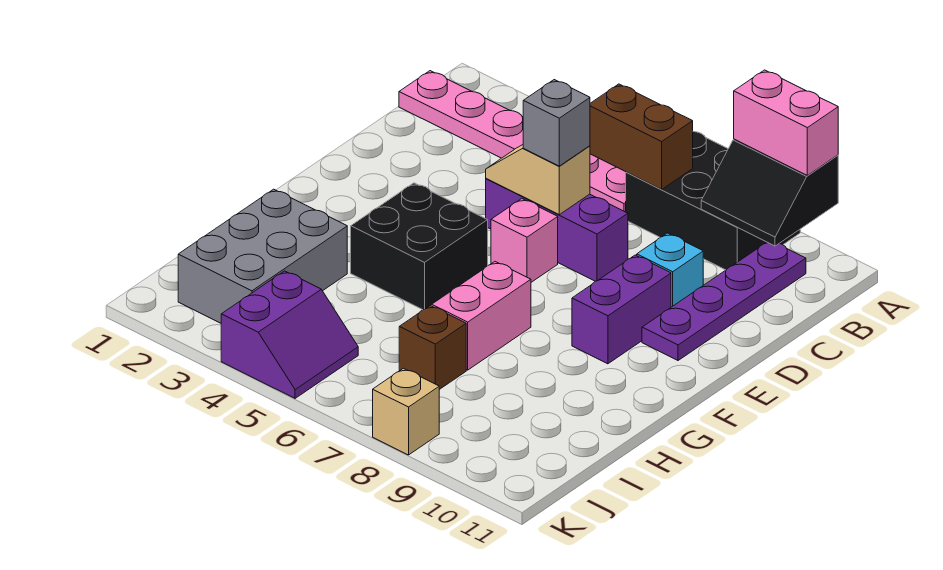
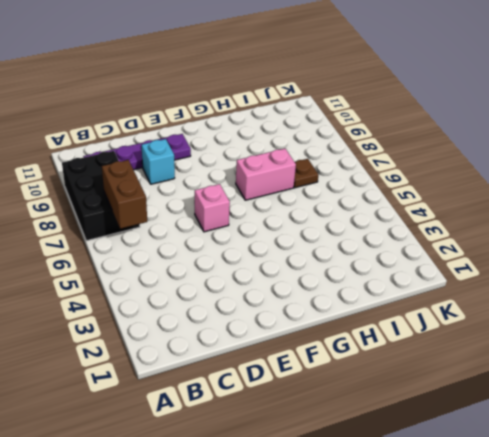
brown plate I7 level 1 -> brown brick I7 level 1
none -> pink plate B1:B6 level 1
none -> purple brick D5:D7 level 1
none -> purple brick E9:F9 level 1

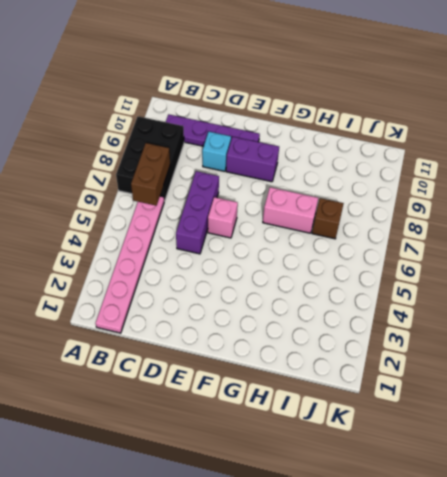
none -> black brick F4:G5 level 1
none -> grey brick H2:J3 level 1
none -> purple slope J4:K5 level 1 top 4

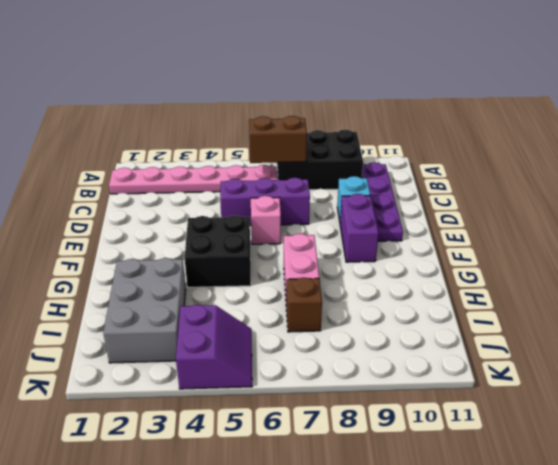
none -> tan brick K8 level 1
none -> black slope A9:B10 level 2 top A
none -> tan slope D5:D6 level 2 top 6

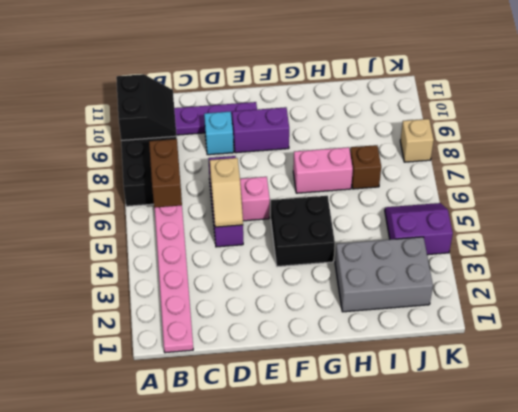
none -> pink brick A9:A10 level 3
none -> grey brick D6 level 3

